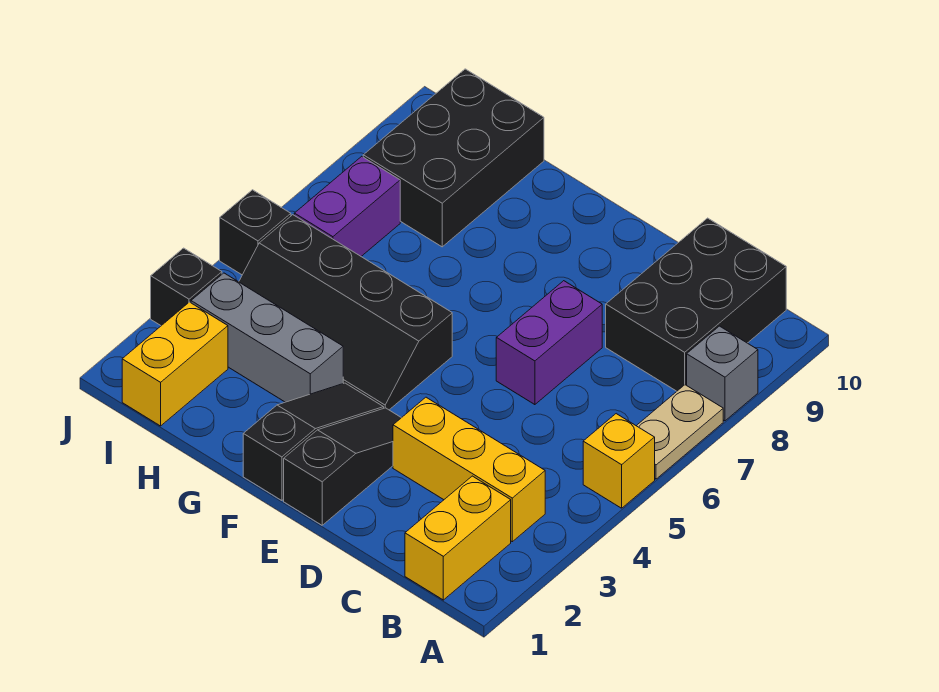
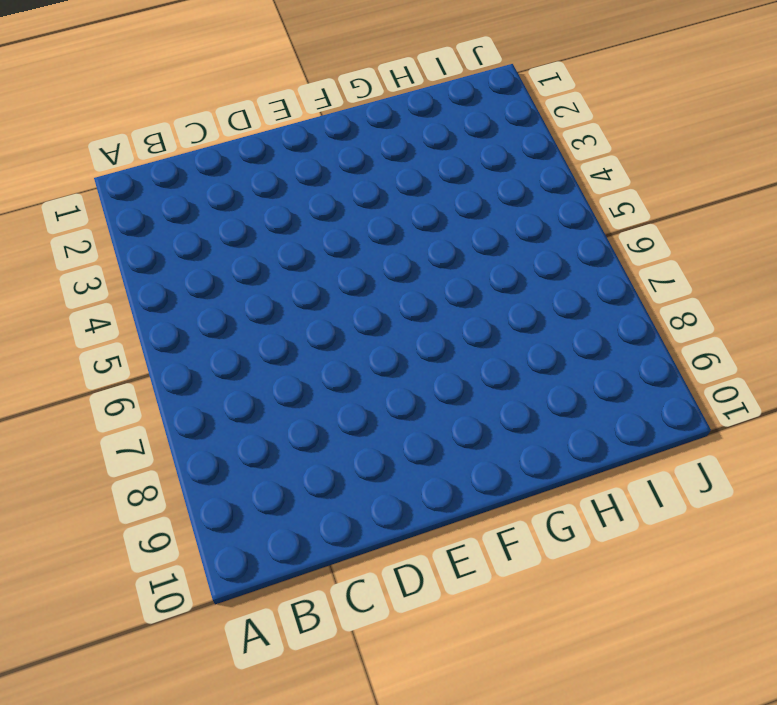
none -> yellow brick A5 level 1
none -> tan plate A6:A7 level 1
none -> grey brick A8 level 1

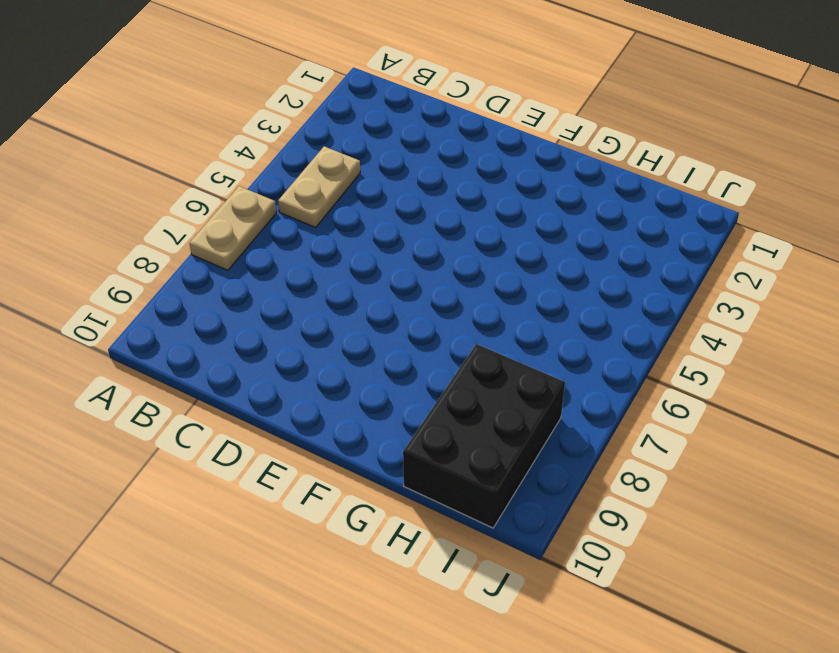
tan plate B4:B5 level 1 -> none
none -> yellow brick A5 level 1
none -> grey brick A8 level 1
none -> yellow brick B1:B2 level 1

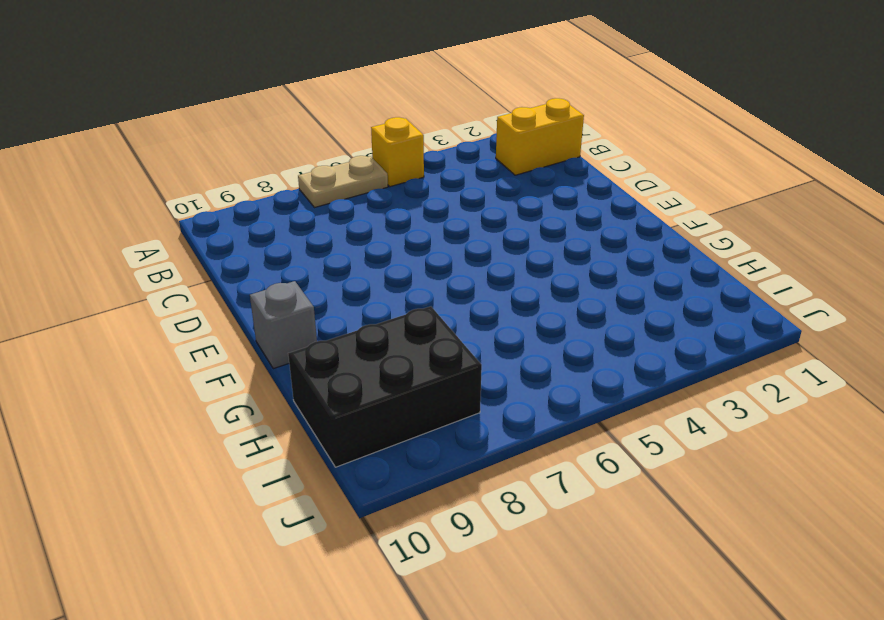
grey brick F10 level 1 -> grey brick A8 level 1
none -> yellow brick B3:D3 level 1
none -> black brick B8:C10 level 1
none -> purple brick D6:D7 level 1

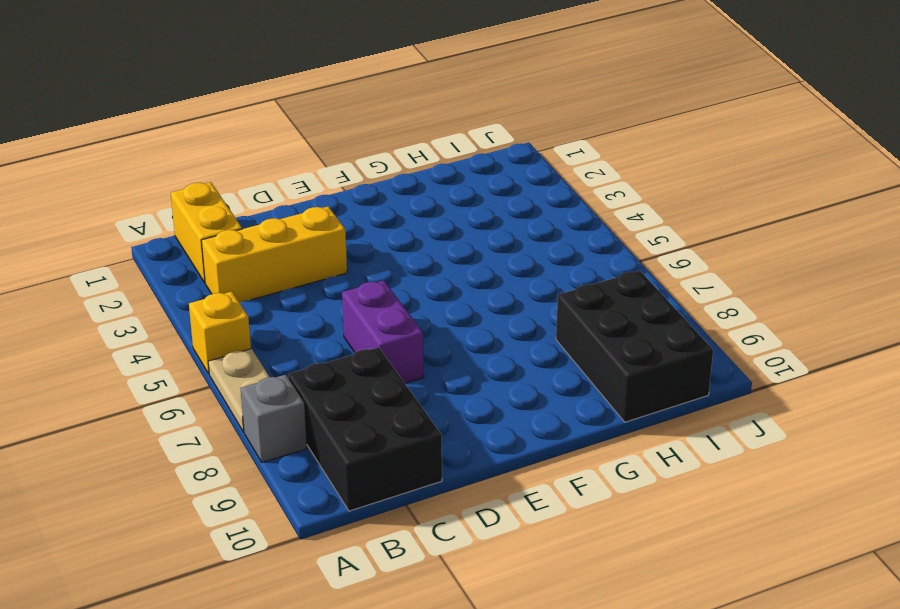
none -> black slope E1:E3 level 1 top 1
none -> black slope F1:F3 level 1 top 1
none -> black slope F4:I5 level 1 top 5

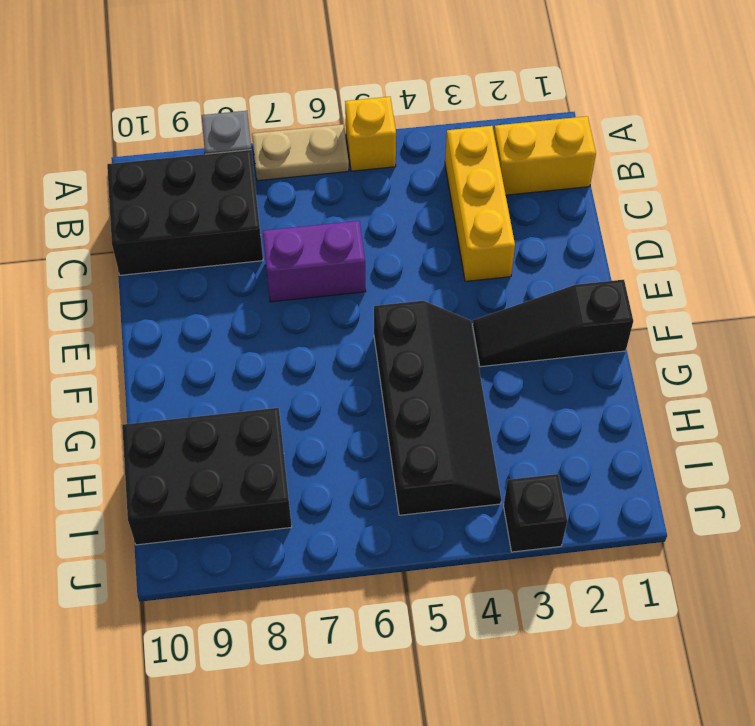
none -> black slope E1:E3 level 1 top 1
none -> grey brick G3:I3 level 1
none -> yellow brick I1:I2 level 1

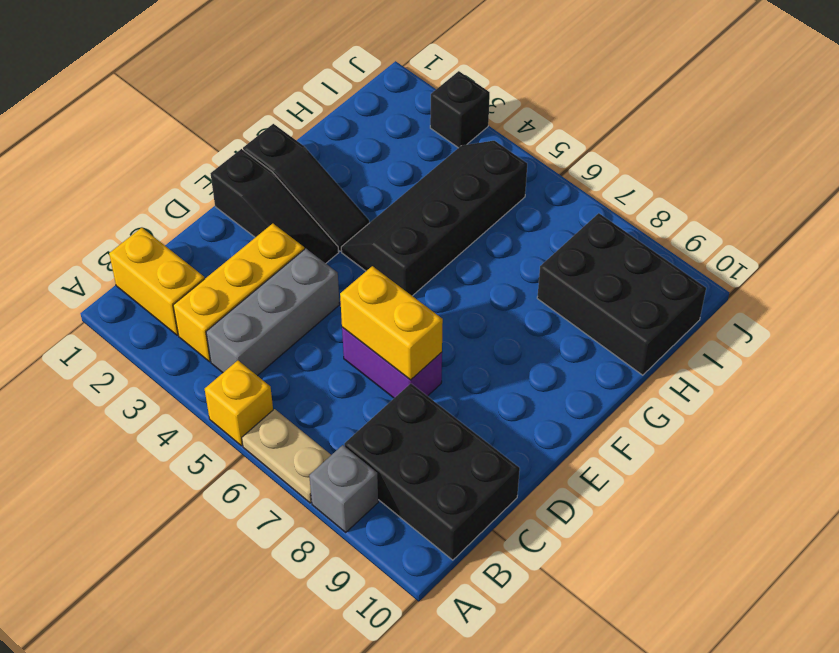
grey brick B4:D4 level 1 -> grey brick G3:I3 level 1
yellow brick D6:D7 level 2 -> yellow brick I1:I2 level 1
none -> purple brick I6:I7 level 1
none -> black brick J5 level 1

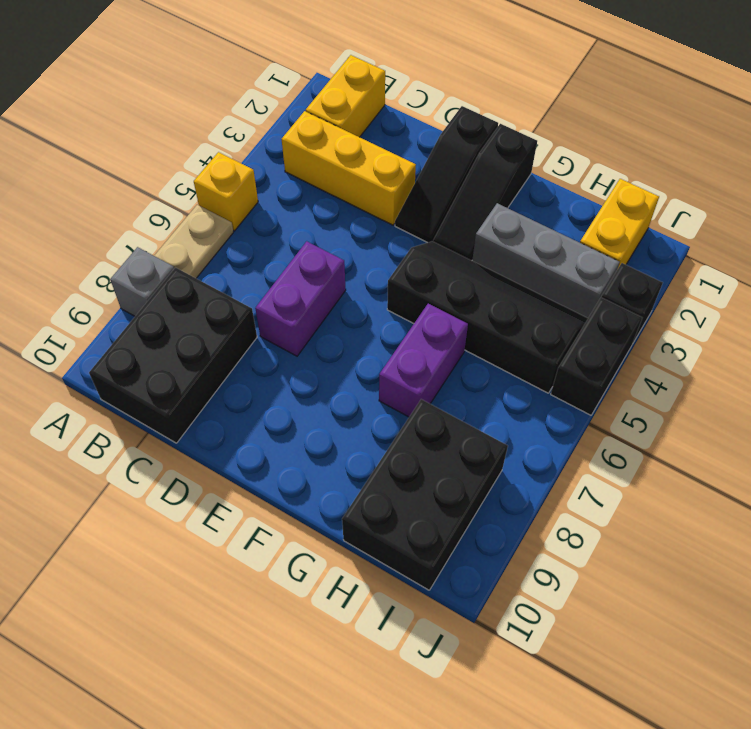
purple brick G6:G7 level 1 -> purple brick I6:I7 level 1
black brick J4:J5 level 1 -> black brick J5 level 1

